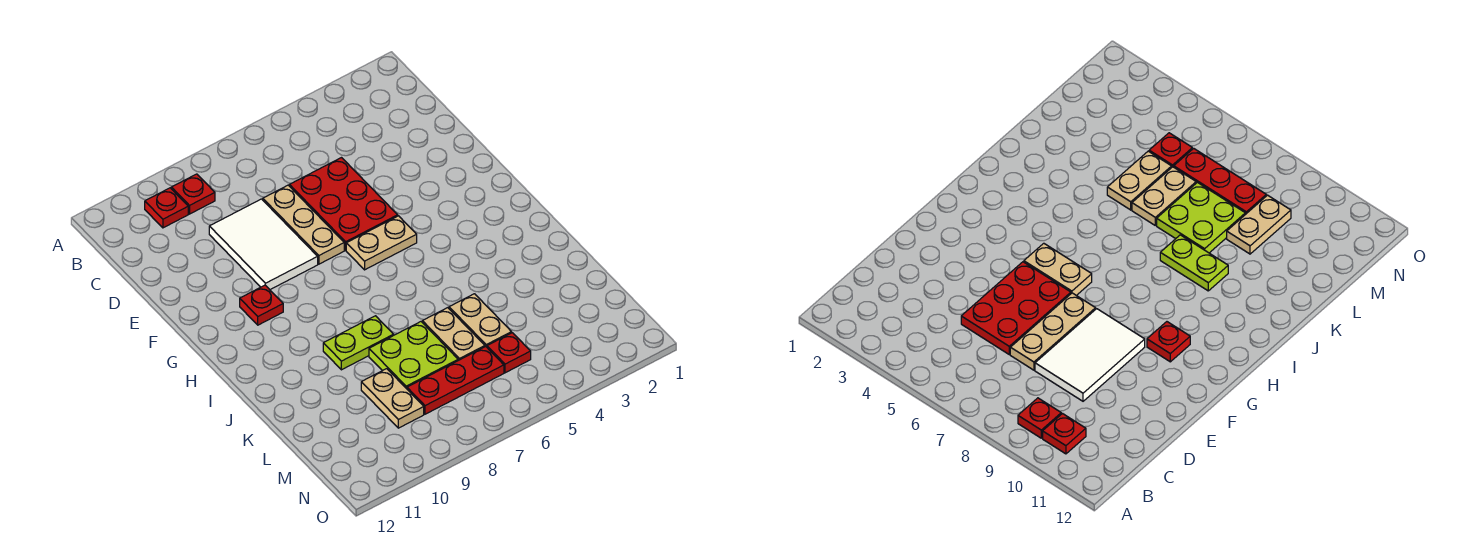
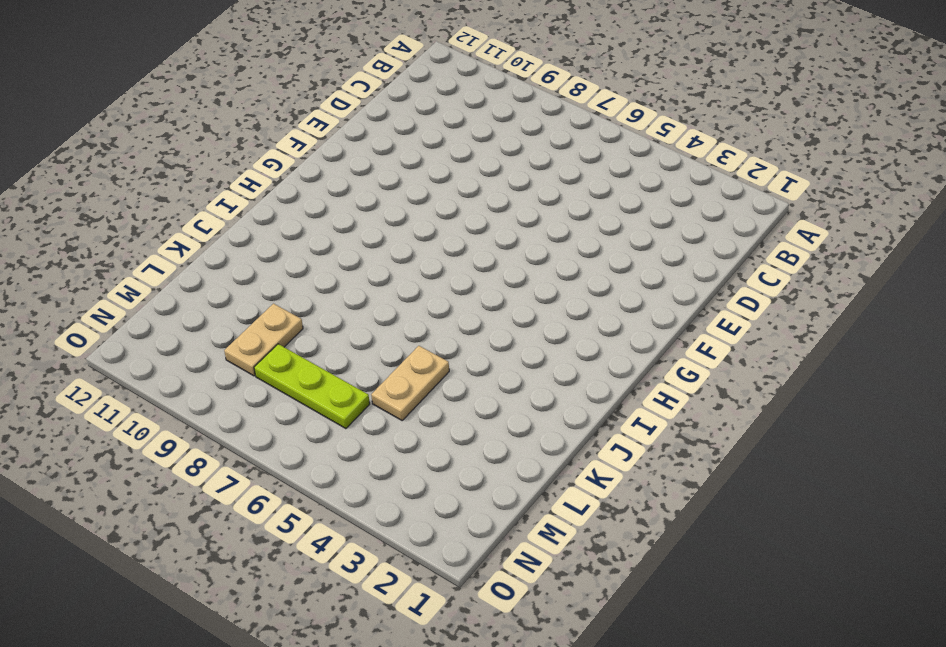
lime plate M6:M8 level 1 -> red plate M6:M8 level 1
none -> red plate B9 level 1
none -> red plate B10 level 1
none -> red plate D5:F6 level 1

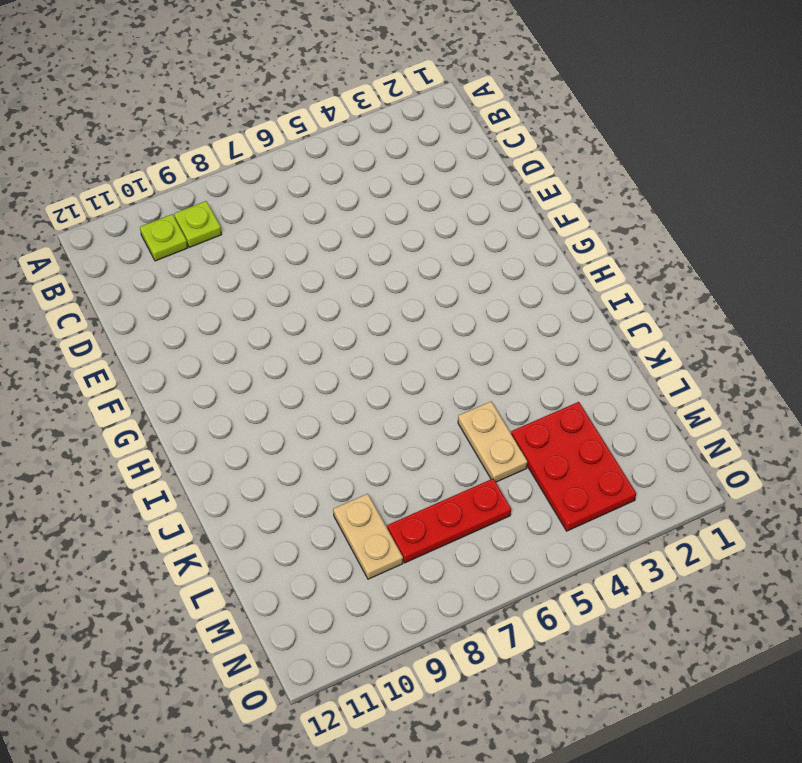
lime plate B9 level 1 -> red plate B9 level 1
lime plate B10 level 1 -> red plate B10 level 1
red plate L3:N4 level 1 -> red plate D5:F6 level 1
none -> tan plate D7:F7 level 1
none -> white tile D8:F9 level 1
none -> tan plate G5:G6 level 1

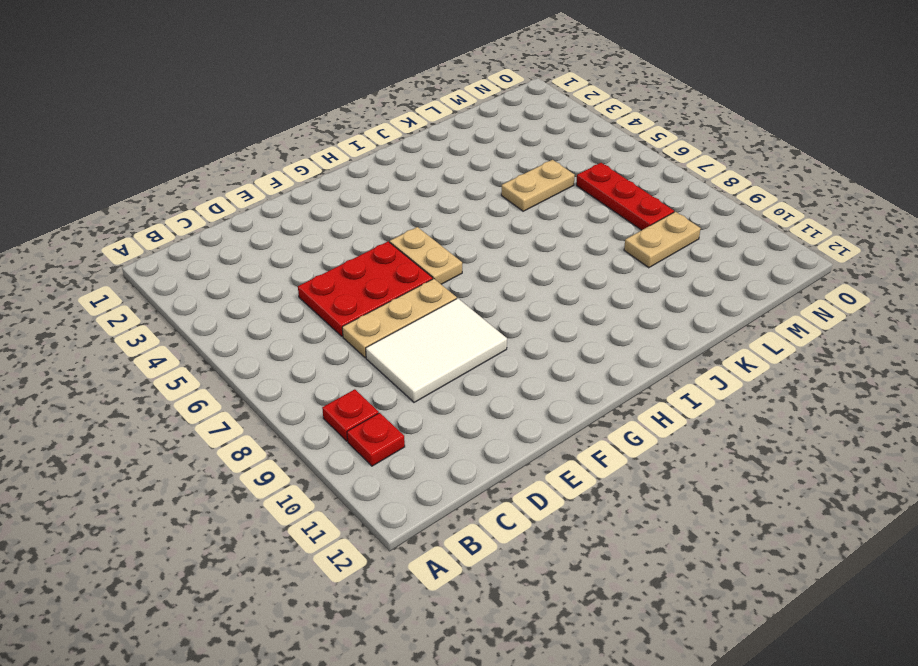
none -> red plate G10 level 1
none -> lime plate J8:J9 level 1
none -> tan plate K6:L6 level 1

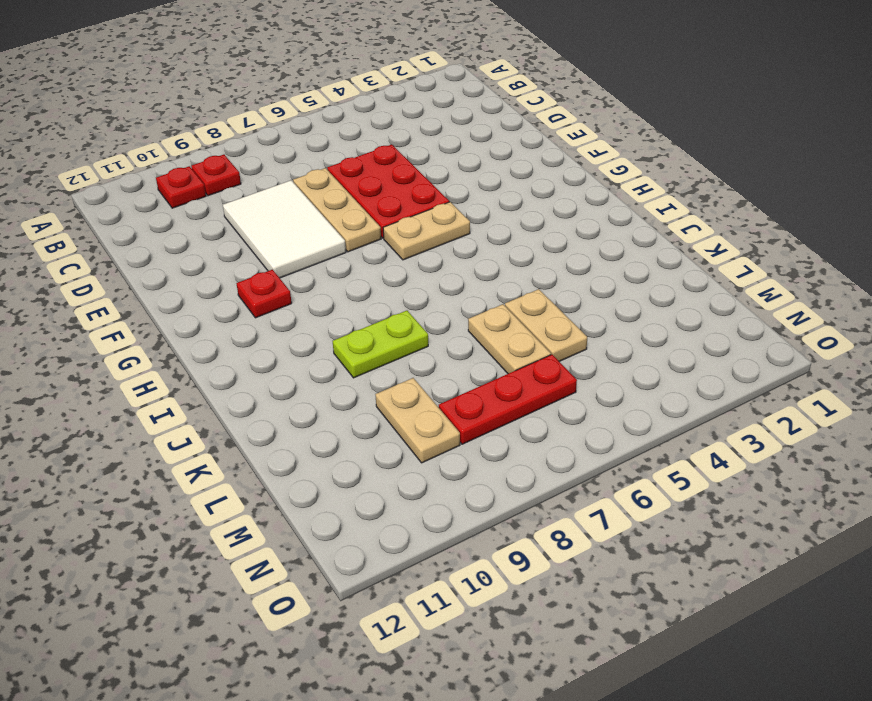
none -> lime plate K7:L8 level 1
none -> red plate M5 level 1

